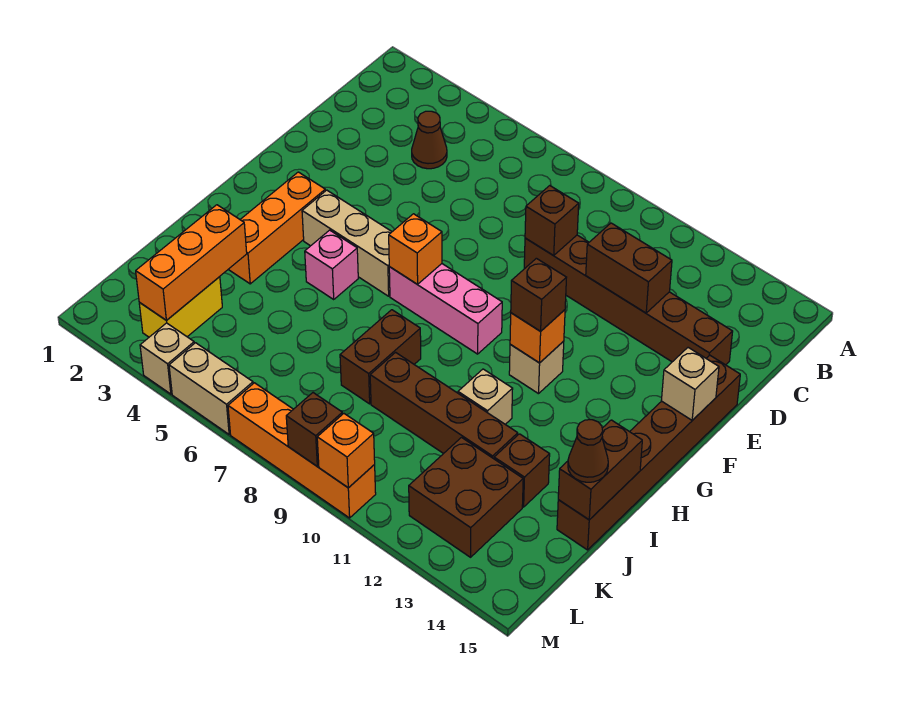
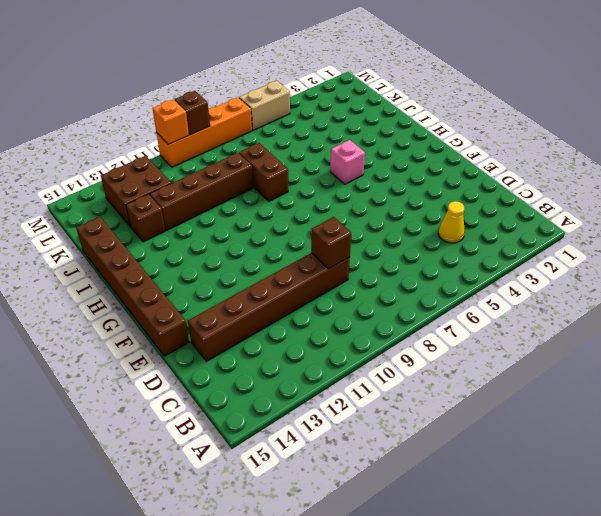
yellow cone C4 level 1 -> brown cone C4 level 1
none -> orange brick G3:I3 level 1
none -> tan brick G4:G6 level 1
none -> pink brick G7:G9 level 1

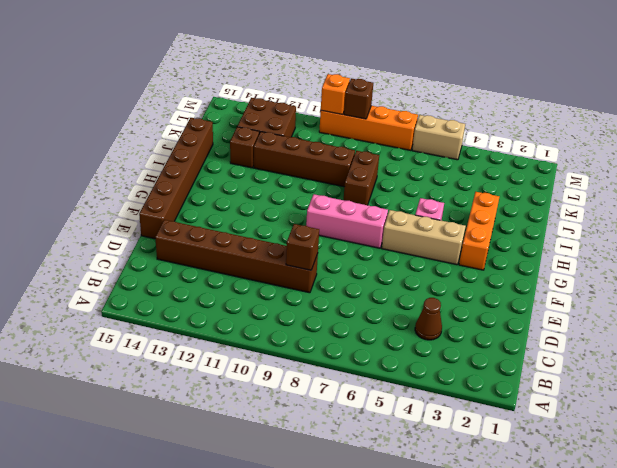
none -> tan brick G11 level 1
none -> tan brick I11 level 1
none -> yellow brick K3:L3 level 1

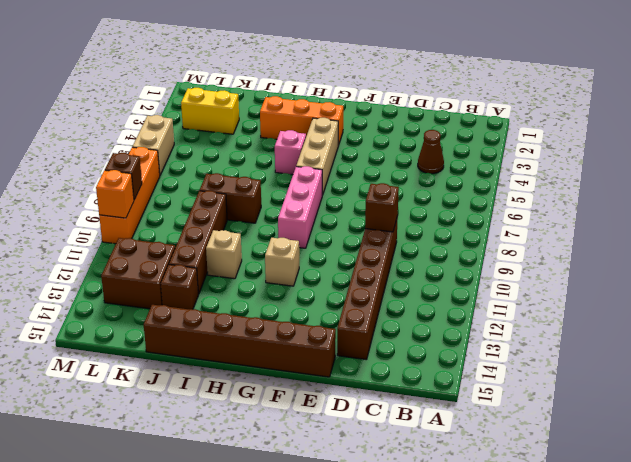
none -> tan brick M4 level 1
none -> brown brick D11:D12 level 2
none -> tan brick F15 level 2

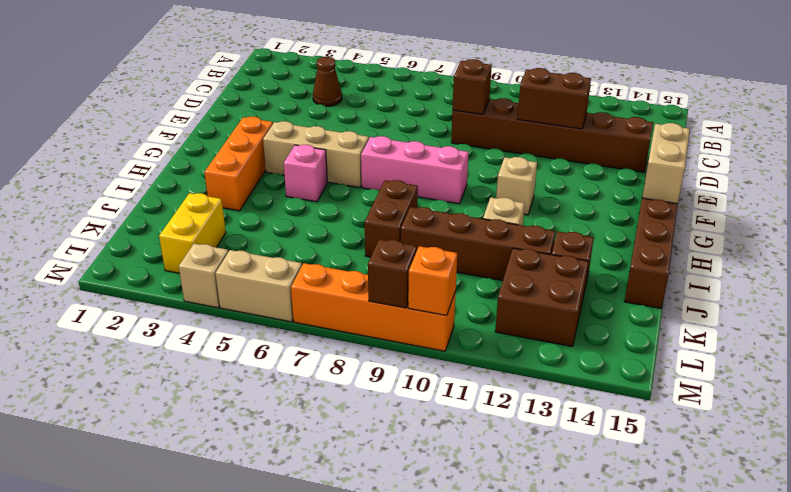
tan brick F15:G15 level 2 -> tan brick F15 level 2
none -> orange brick G7 level 2
none -> orange brick G11 level 2
none -> brown brick I15:J15 level 2

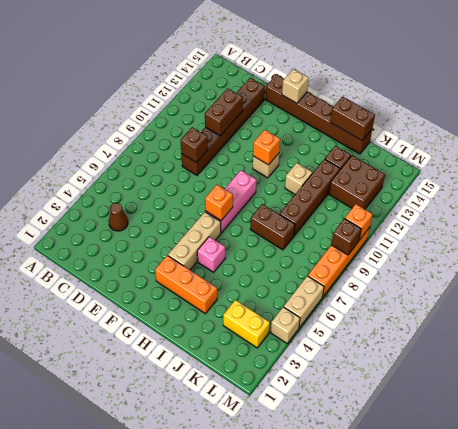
none -> orange brick J3:L3 level 2
none -> brown brick G11 level 3
none -> brown cone J15 level 3

